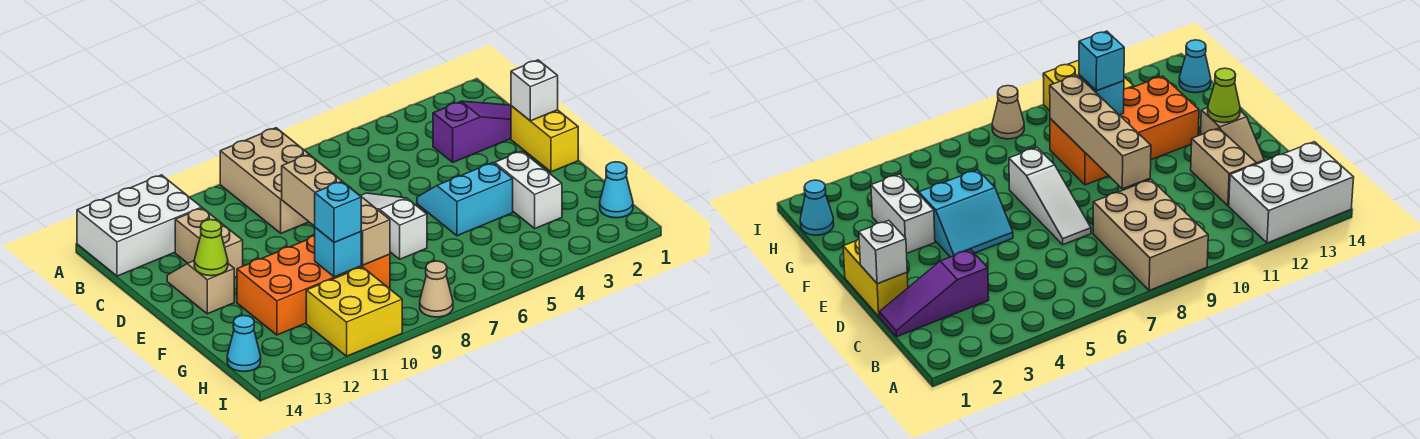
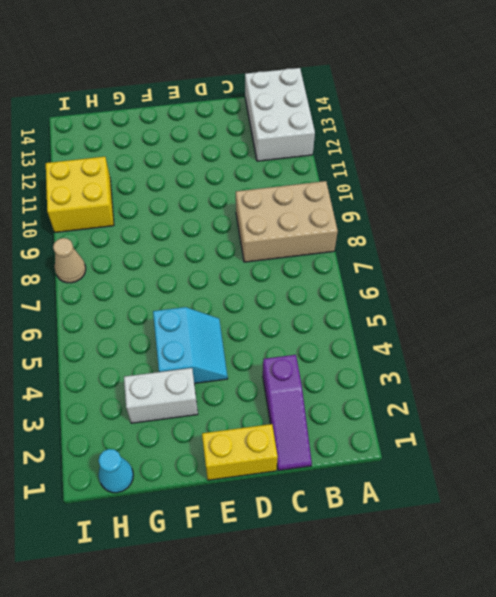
none -> tan brick C12:D12 level 1
none -> white slope D7:F7 level 1 top F
none -> tan slope D13:E13 level 1 top E

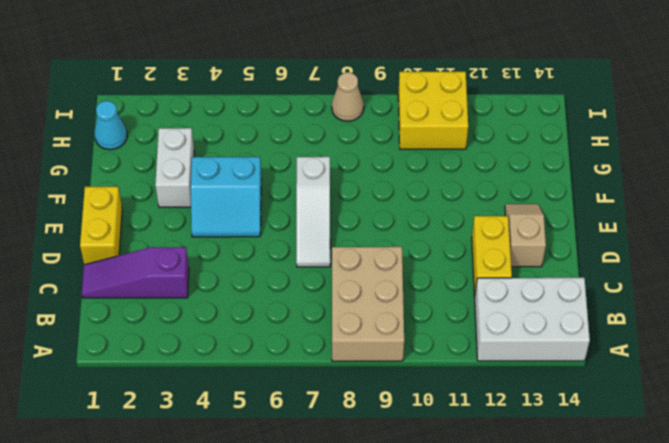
yellow brick C12:D12 level 1 -> tan brick C12:D12 level 1
tan slope D13:E13 level 1 top D -> tan slope D13:E13 level 1 top E
none -> orange brick F9:G12 level 1
none -> cyan cone H14 level 1
none -> white brick D1 level 2

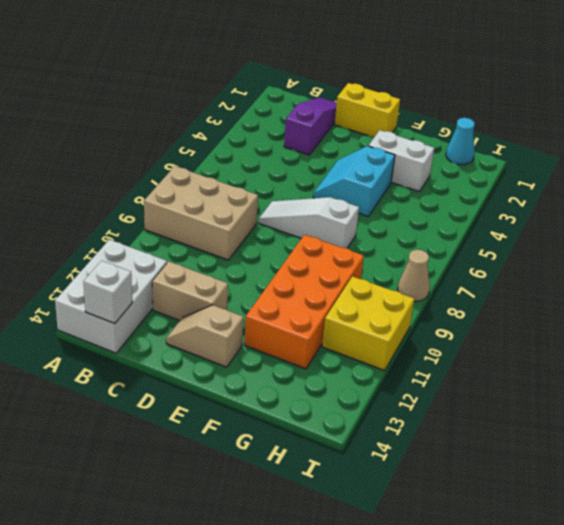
white brick B14 level 2 -> white brick D1 level 2
none -> cyan cone H14 level 1
none -> tan brick D9:G9 level 2
none -> lime cone E13 level 2

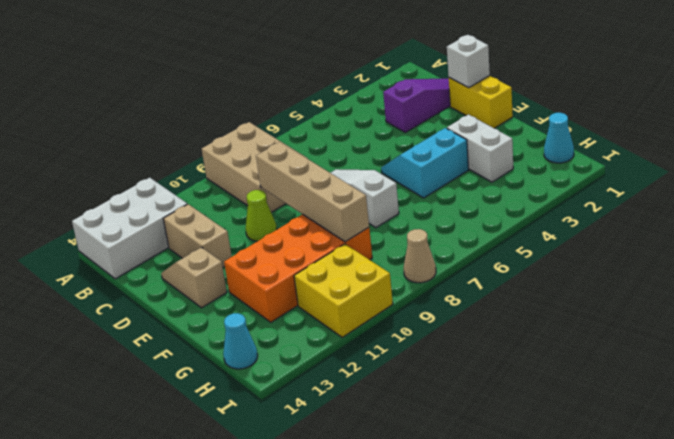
lime cone D10 level 1 -> lime cone E13 level 2
none -> cyan brick G10 level 2
none -> cyan brick G10 level 3

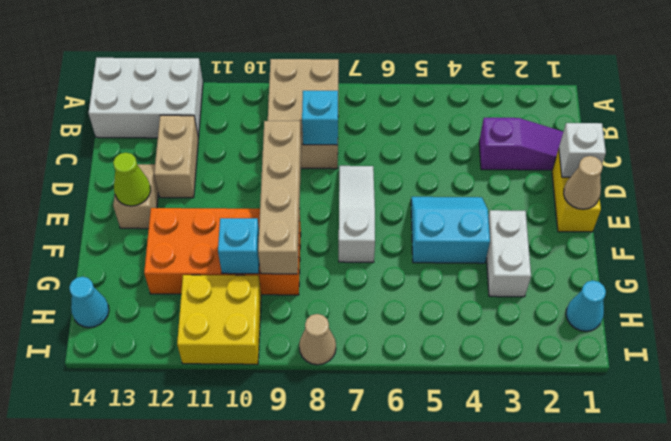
cyan brick C8 level 2 -> cyan brick G10 level 3
tan cone E1 level 2 -> none

